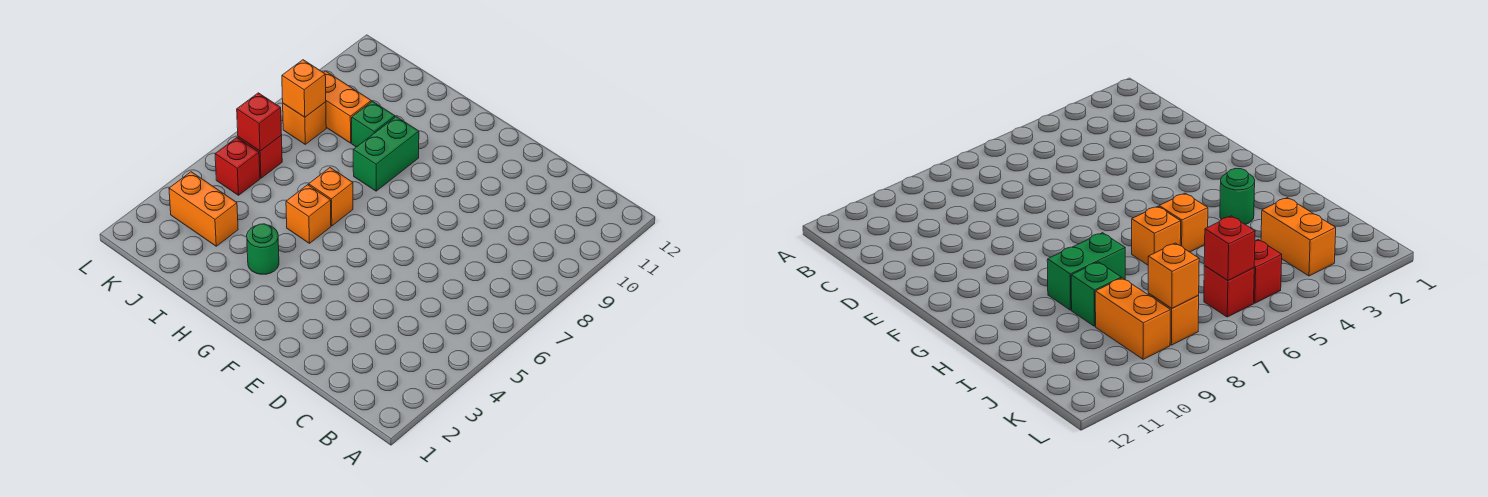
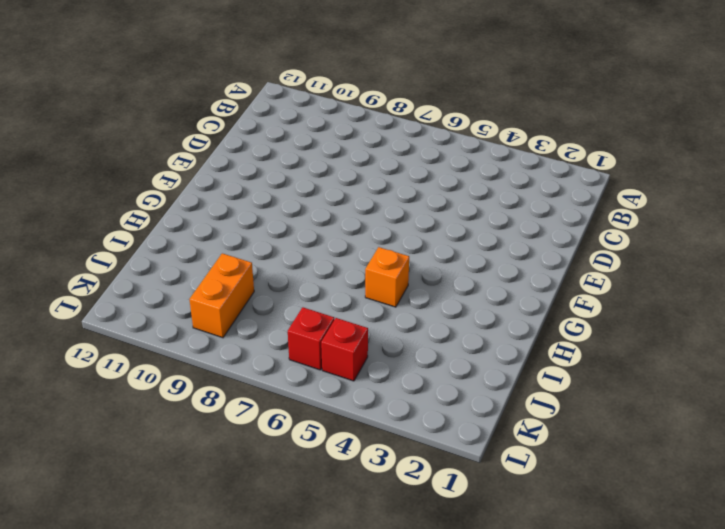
none -> green round brick H3 level 1
none -> orange brick H6 level 1
none -> green brick H8:H9 level 1

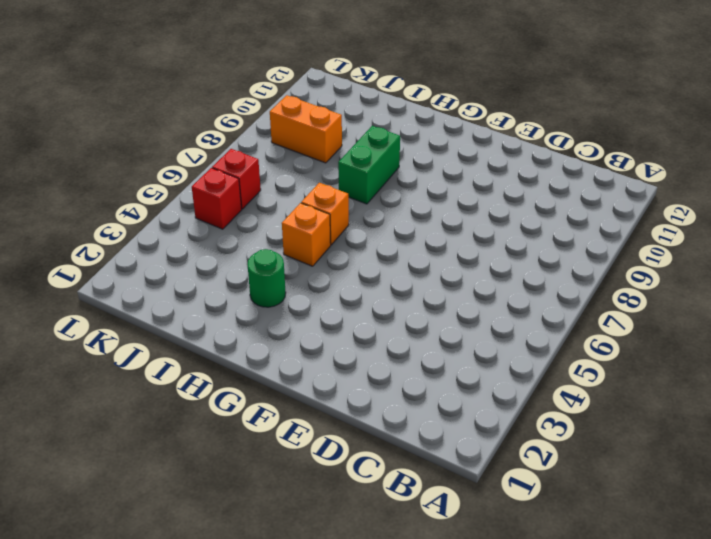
none -> green brick I9 level 1
none -> orange brick J3:K3 level 1
none -> orange brick K8 level 1

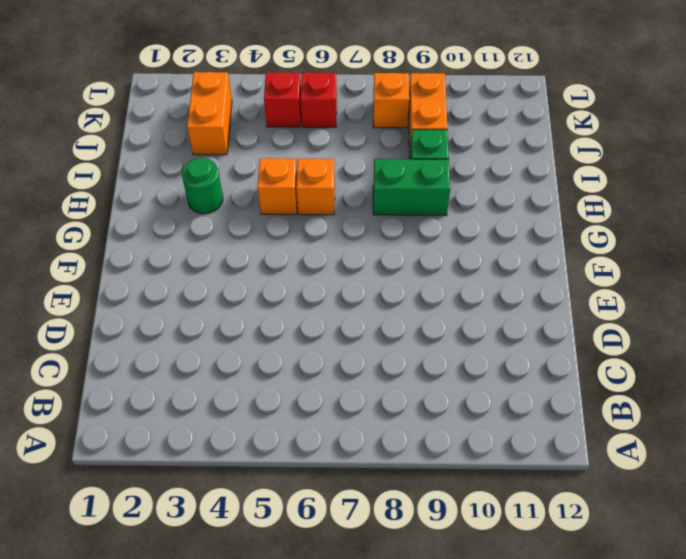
none -> red brick K6 level 2
none -> orange brick K8 level 2

